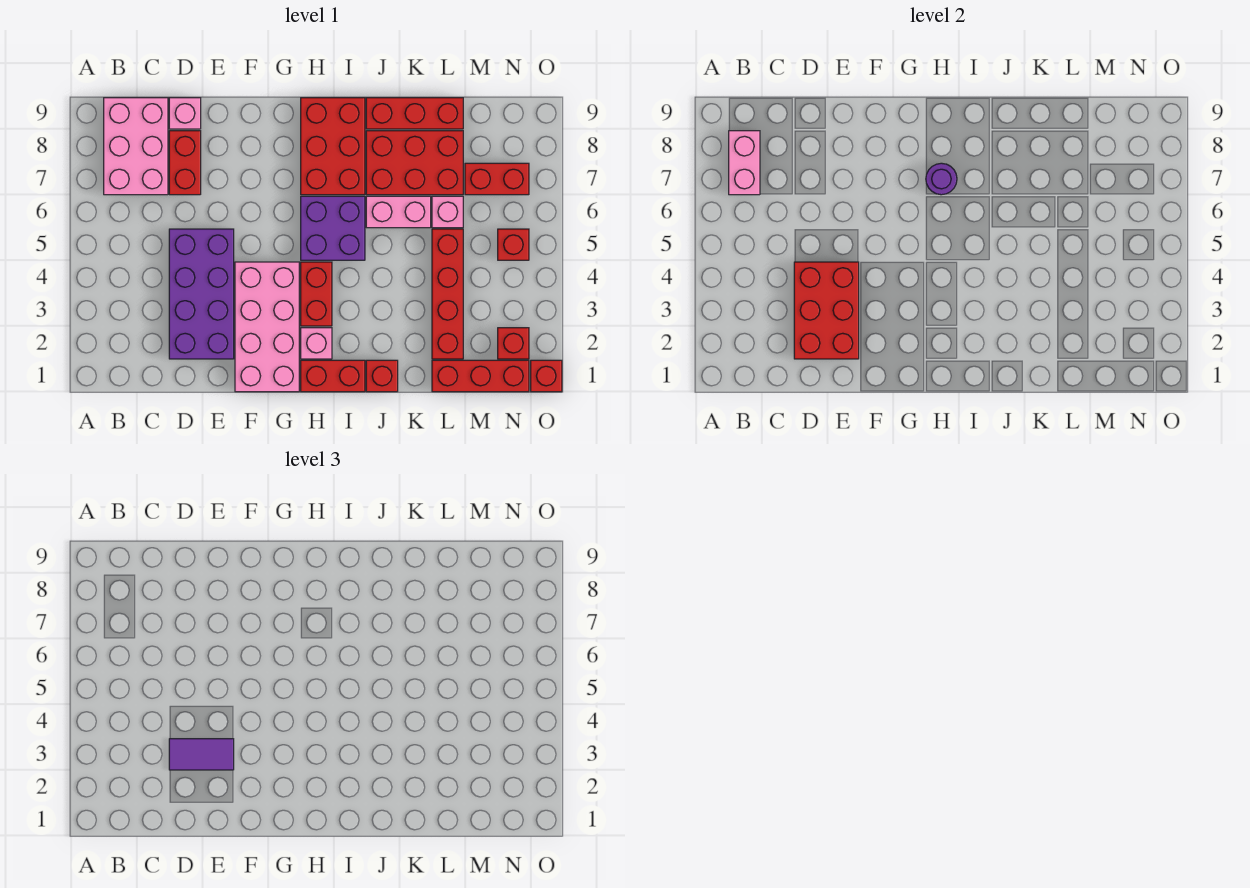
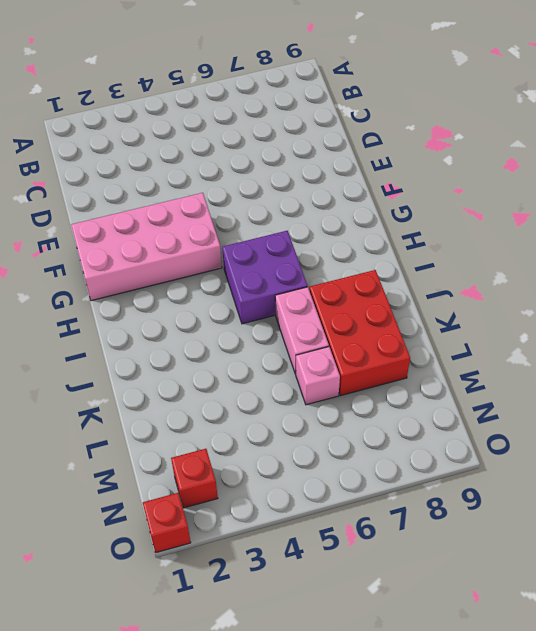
none -> pink brick B7:C9 level 1
none -> purple brick D2:E5 level 1
none -> red brick D7:D8 level 1

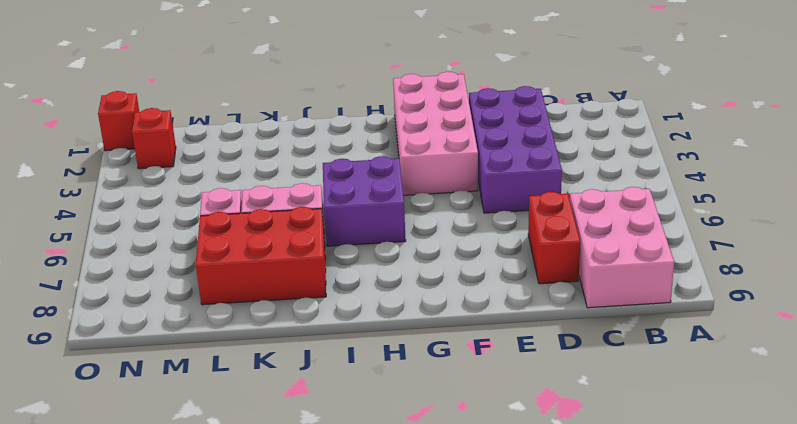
none -> pink brick D9 level 1
none -> red brick H1:I1 level 1
none -> pink brick H2 level 1

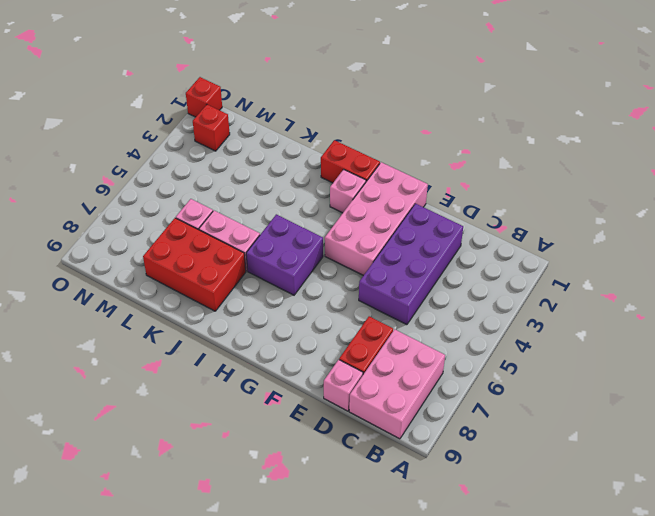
none -> red brick H3:H4 level 1
none -> red brick H7:I9 level 1
none -> red brick J1 level 1

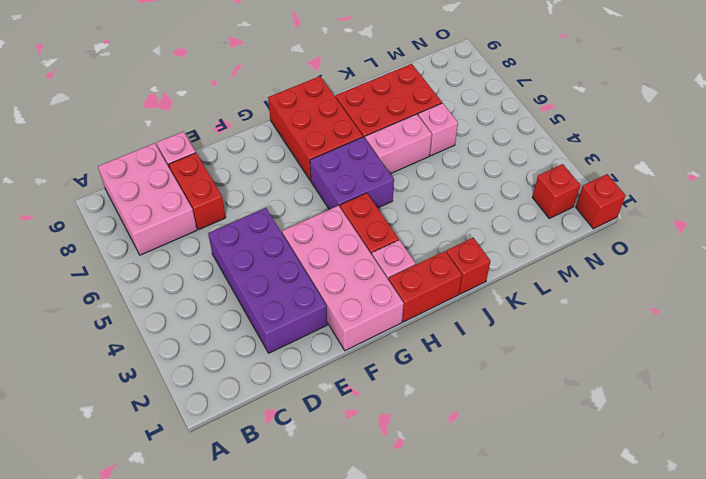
none -> red brick J9:L9 level 1
none -> red brick L1:N1 level 1
none -> red brick L2:L5 level 1

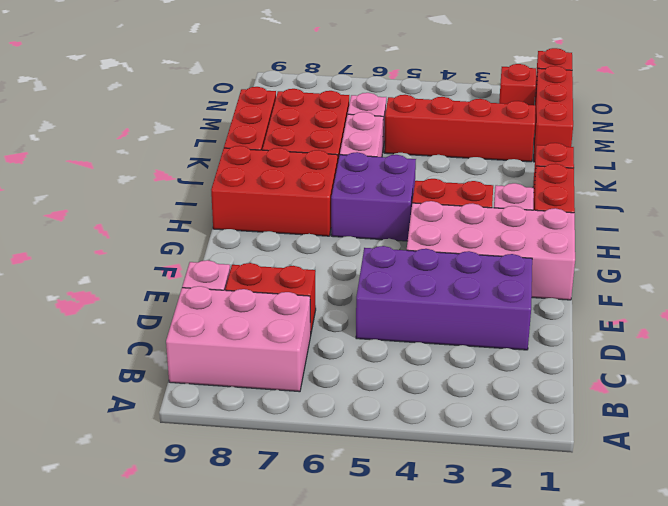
none -> red brick M7:N7 level 1
none -> red brick N5 level 1
none -> pink brick B7:B8 level 2

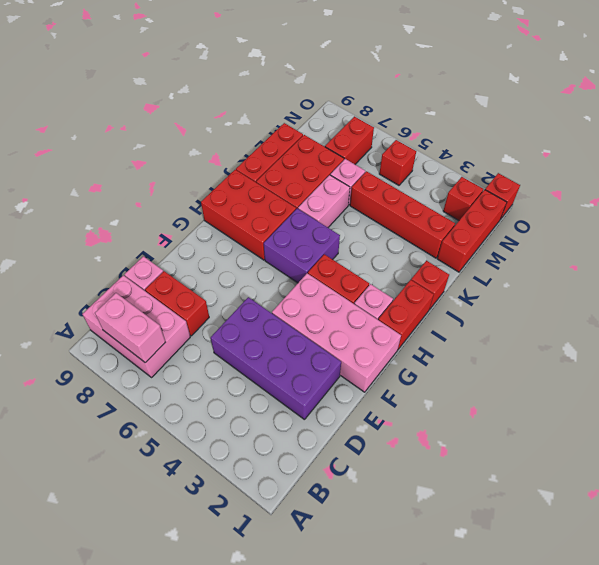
none -> red brick D2:E4 level 2
none -> purple round brick H7 level 2
none -> purple tile D3:E3 level 3

